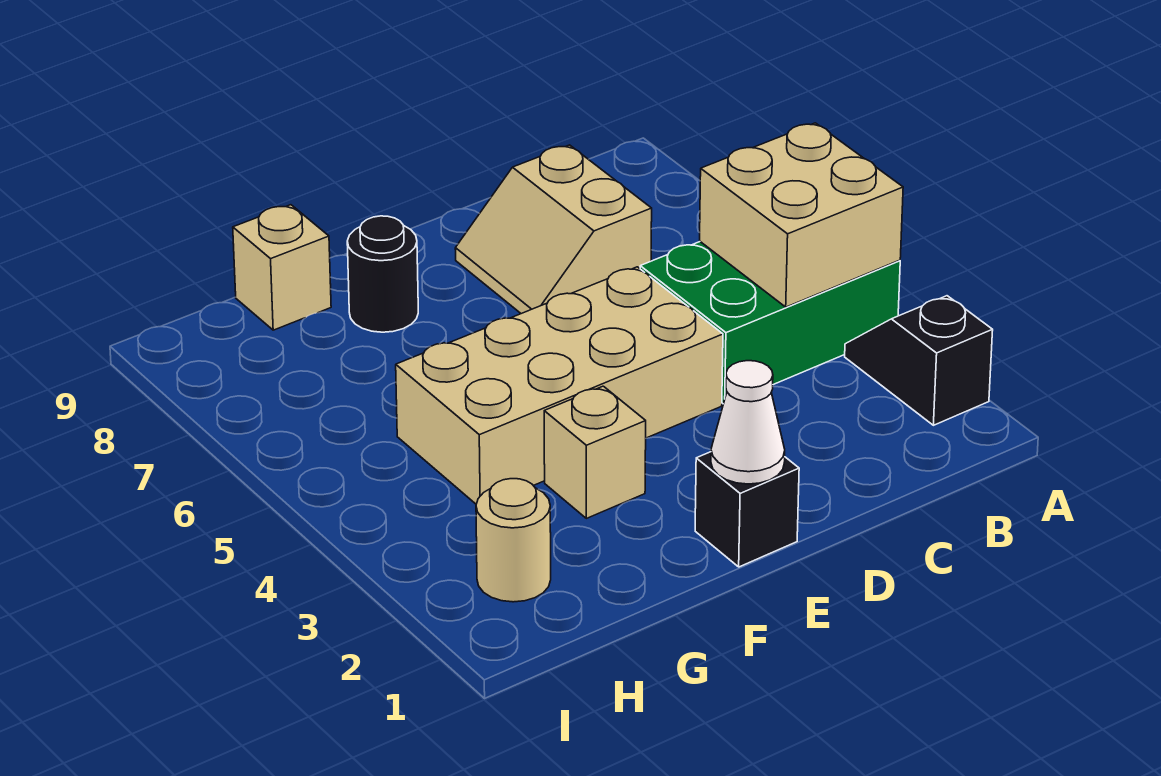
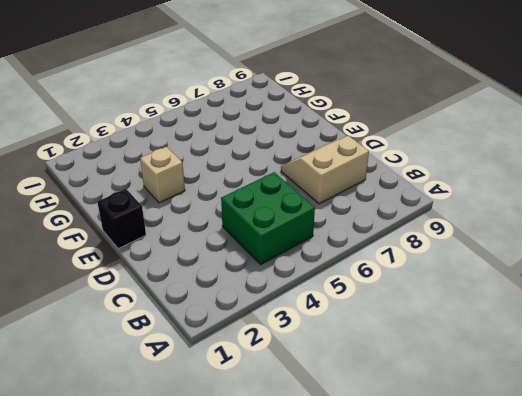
green brick B4:C5 level 1 -> green brick A4:C5 level 1
none -> black slope A2:A3 level 1 top 2
none -> tan brick D4:G5 level 1

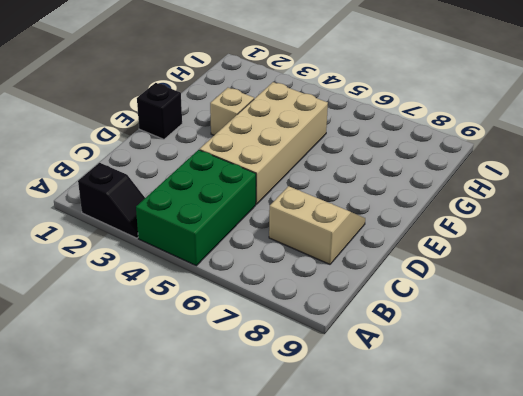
none -> black round brick F8 level 1
none -> tan brick G9 level 1

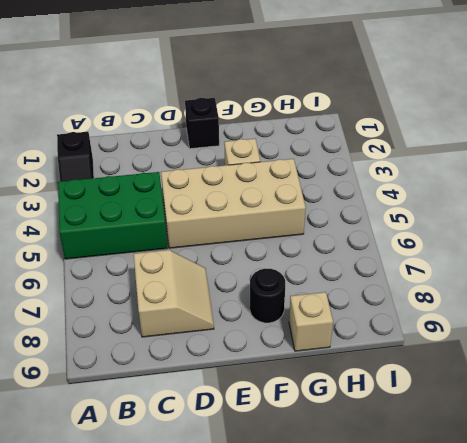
none -> tan round brick H2 level 1
none -> tan brick A4:B5 level 2

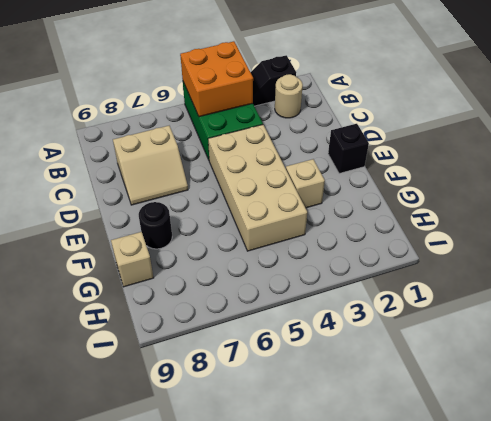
orange brick A4:B5 level 2 -> tan brick A4:B5 level 2
tan round brick B2 level 1 -> tan round brick H2 level 1
none -> white cone E1 level 2

